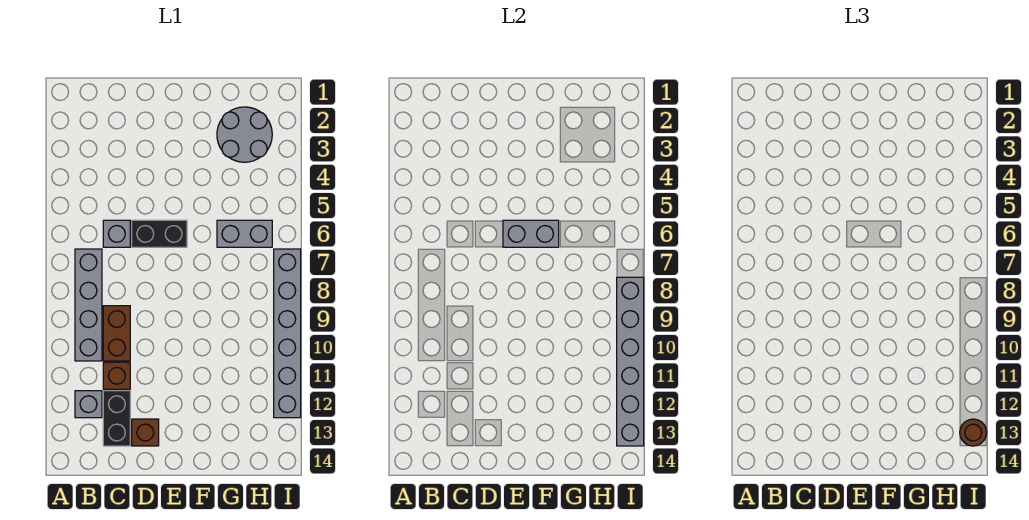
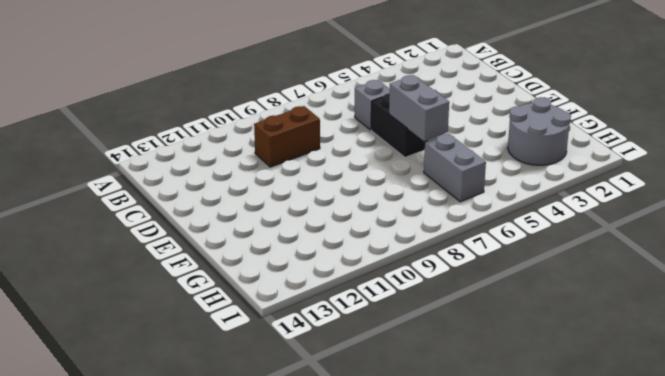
none -> grey brick B7:B10 level 1
none -> grey brick B12 level 1
none -> brown brick C11 level 1

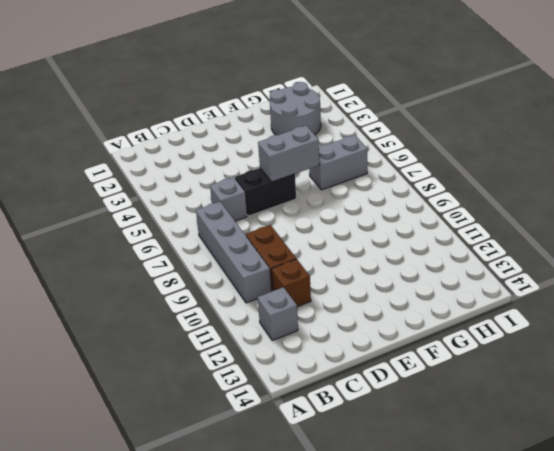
none -> black brick C12:C13 level 1
none -> brown brick D13 level 1
none -> grey brick I7:I12 level 1

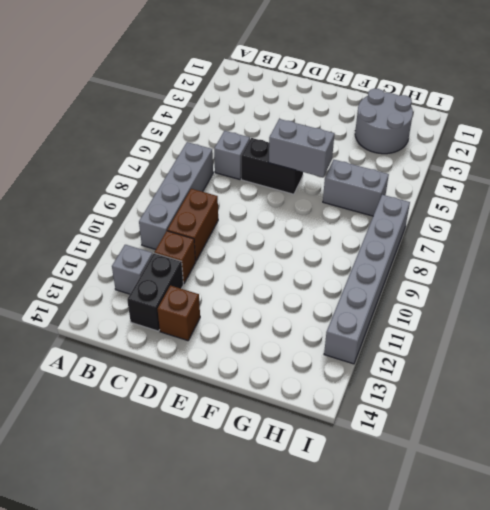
none -> grey brick I8:I13 level 2
none -> brown round brick I13 level 3

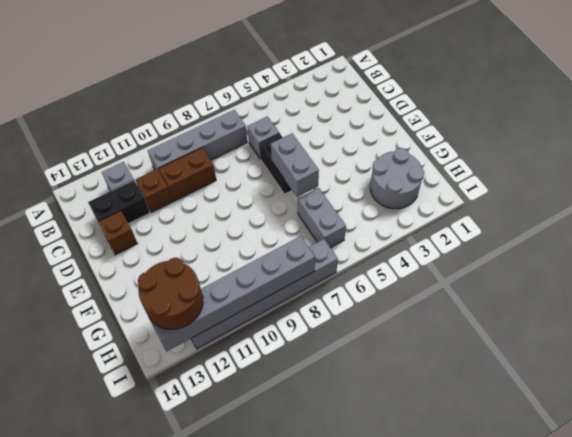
brown round brick H12:I13 level 3 -> brown round brick I13 level 3

